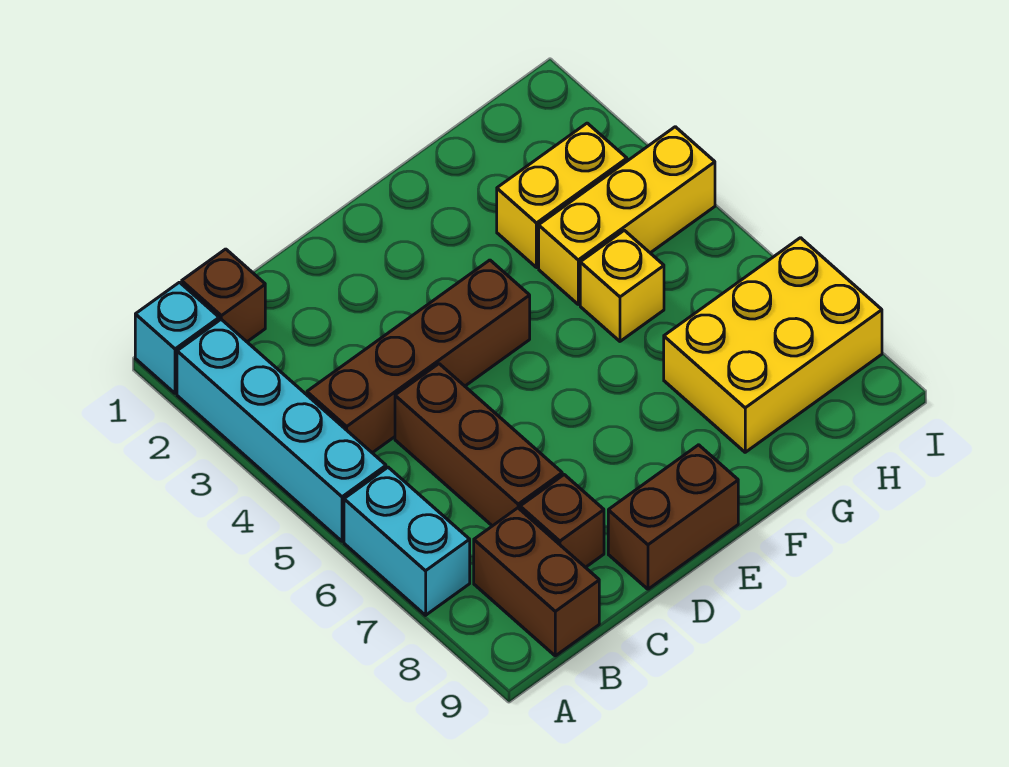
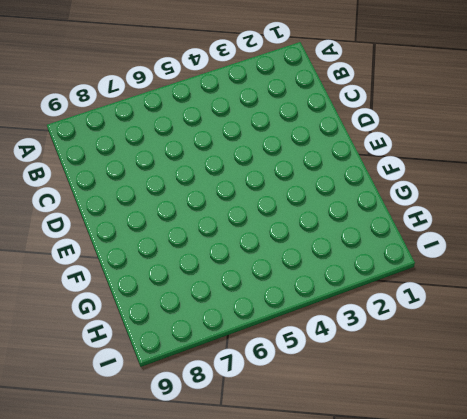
none -> cyan brick A1 level 1
none -> cyan brick A2:A5 level 1
none -> cyan brick A6:A7 level 1

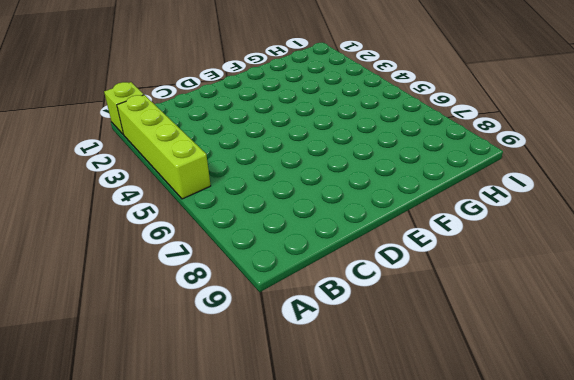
lime brick A1 level 1 -> cyan brick A1 level 1
lime brick A2:A5 level 1 -> cyan brick A2:A5 level 1
none -> cyan brick A6:A7 level 1
none -> brown brick B1 level 1
none -> brown brick B4:E4 level 1

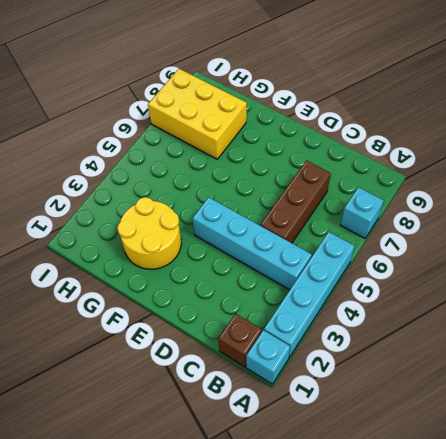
cyan brick A7 level 1 -> cyan brick A6:A7 level 1
cyan brick B4:E4 level 1 -> brown brick B4:E4 level 1
yellow round brick F2:G3 level 1 -> yellow brick G3:H3 level 1
none -> brown brick B8:B9 level 1
none -> brown brick C8 level 1
none -> brown brick D9:E9 level 1

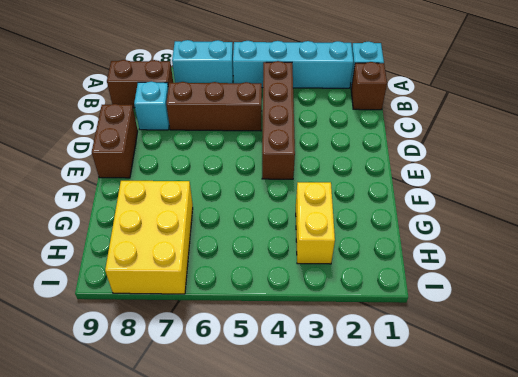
cyan brick C8 level 1 -> brown brick C8 level 1
none -> yellow brick G4:I4 level 1
none -> yellow brick G5 level 1

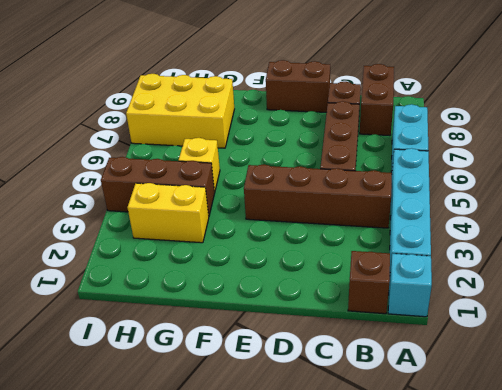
brown brick G4:I4 level 1 -> yellow brick G4:I4 level 1

